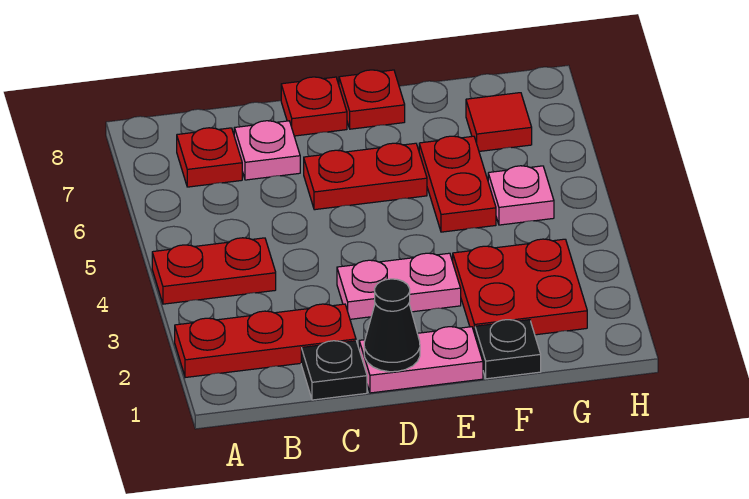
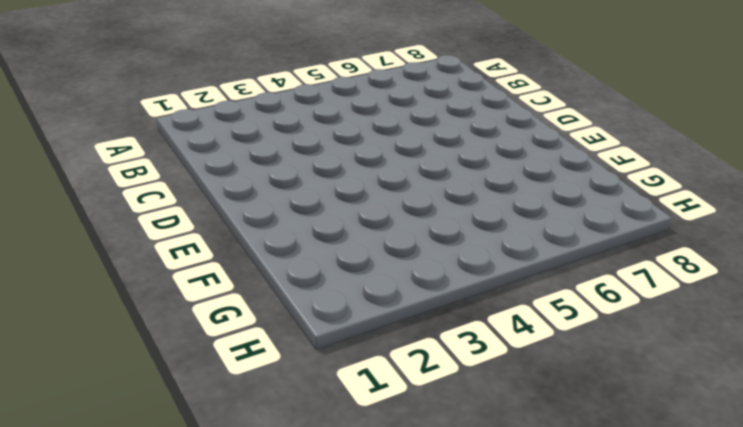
none -> red plate A2:C2 level 1
none -> red plate A4:B4 level 1
none -> red plate B7 level 1

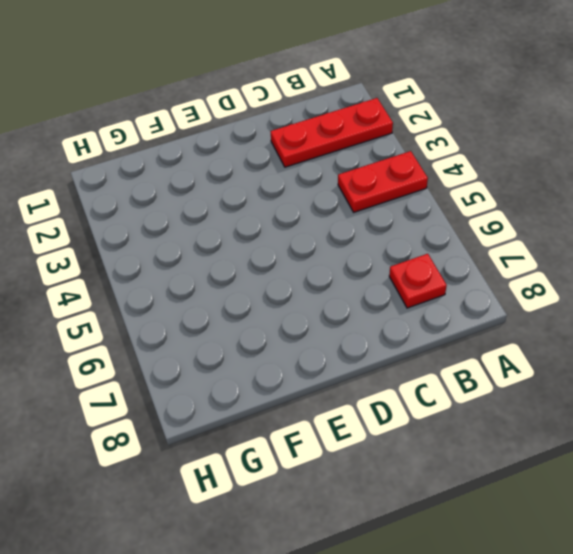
none -> black plate C1 level 1
none -> pink plate C7 level 1
none -> pink plate D1:E1 level 1

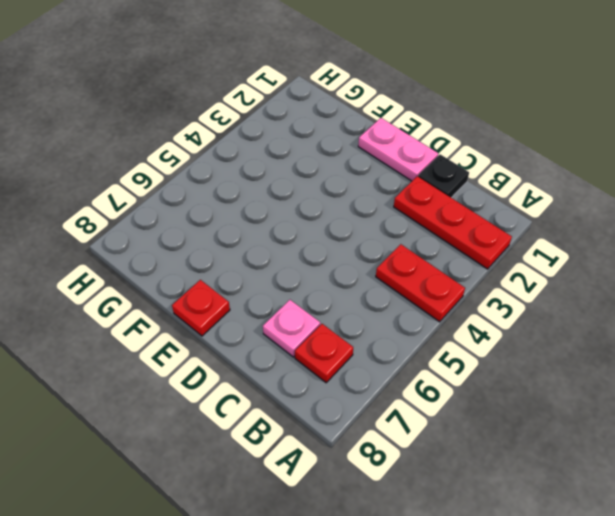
none -> pink plate D3:E3 level 1
none -> red plate D6:E6 level 1
none -> red plate D8 level 1

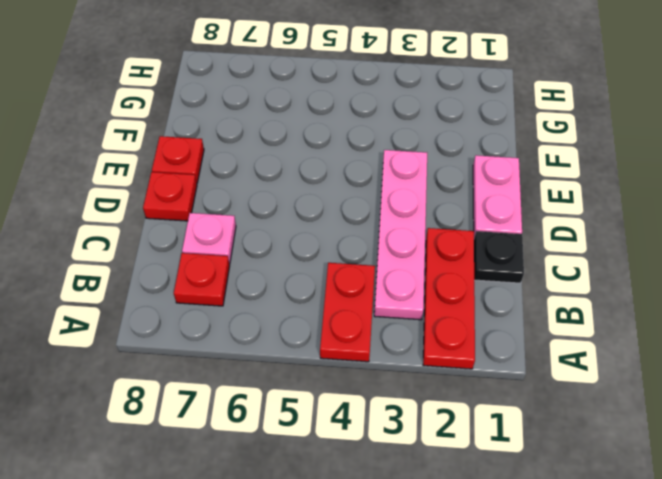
pink plate B3:E3 level 1 -> pink plate D3:E3 level 1
none -> red plate D6:E6 level 1
none -> black plate F1 level 1
none -> red plate F2:G3 level 1

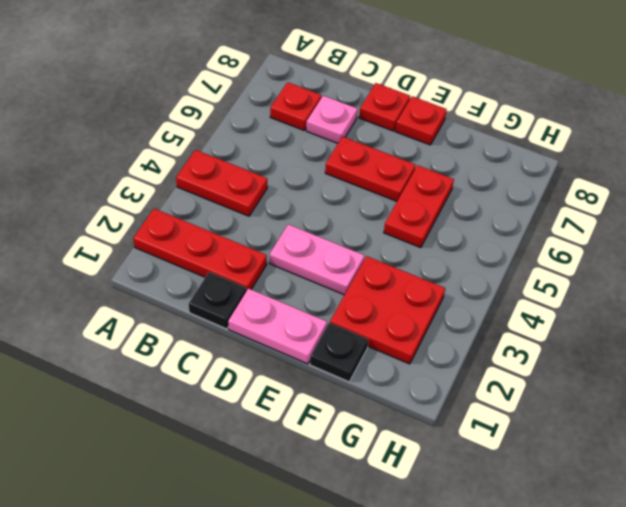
none -> pink plate G5 level 1
none -> red tile G7 level 1
none -> black cone D1 level 2

